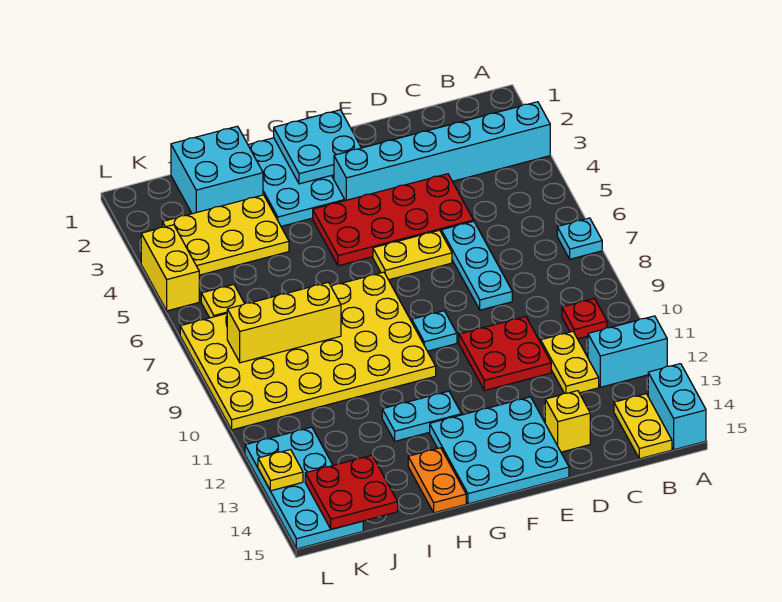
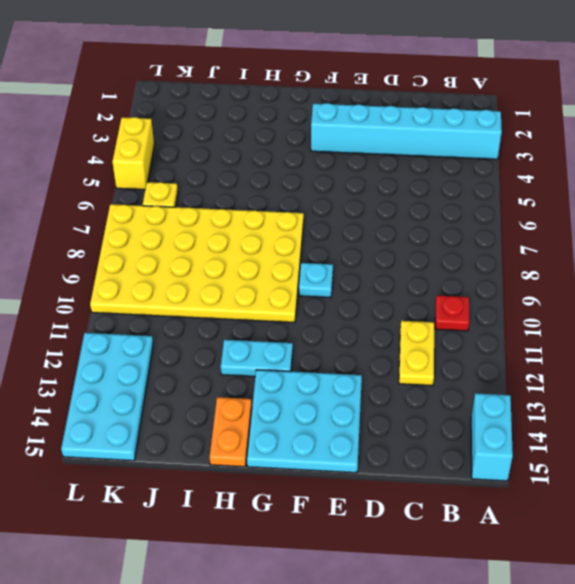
none -> cyan plate A7 level 1
none -> cyan brick A12:B12 level 1
none -> yellow plate B14:B15 level 1

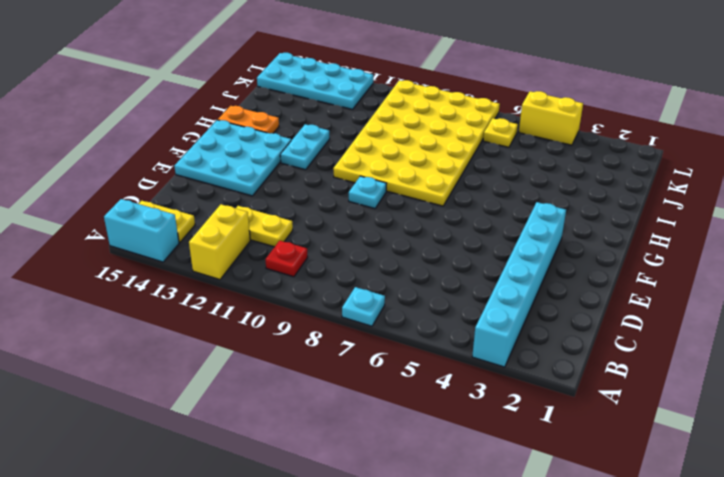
yellow brick A12:B12 level 1 -> cyan brick A12:B12 level 1
none -> red plate D4:G5 level 1
none -> cyan plate D6:D8 level 1
none -> red plate D10:E11 level 1

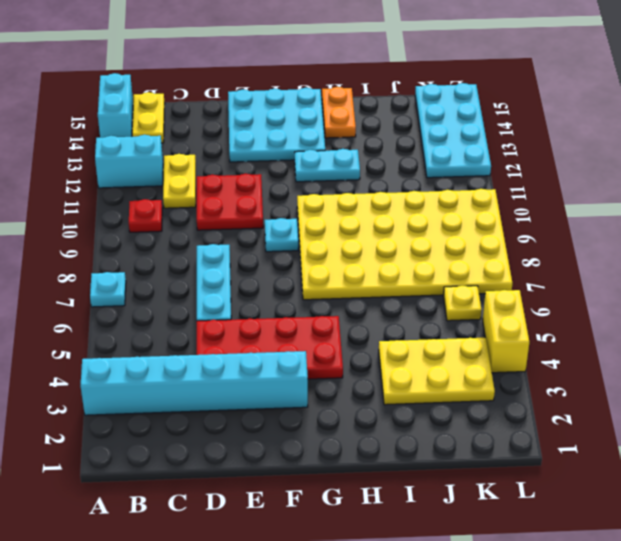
none -> yellow brick D14 level 1
none -> yellow plate E6:F6 level 1
none -> cyan plate G1:H3 level 1

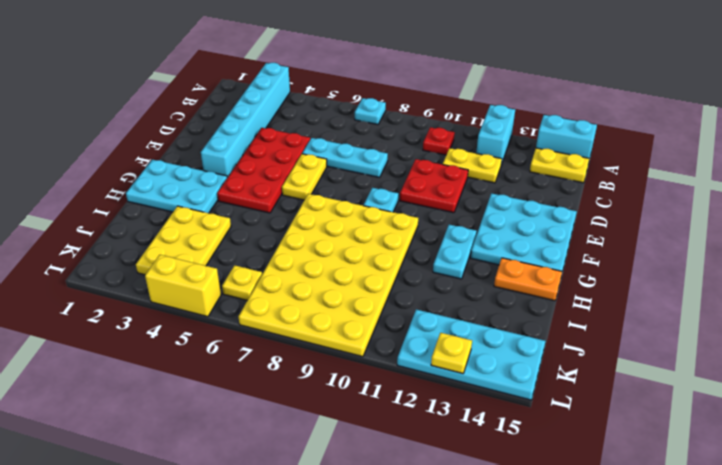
none -> yellow brick D14 level 1
none -> cyan brick I1:J2 level 1
none -> cyan plate F1:G2 level 2

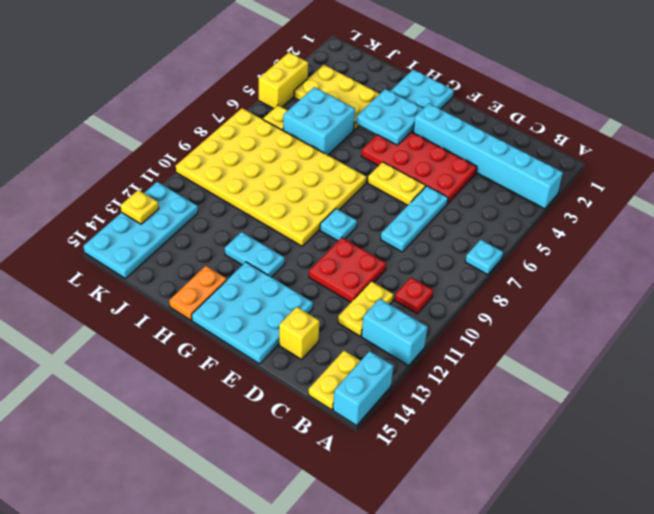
cyan plate G3:H4 level 2 -> cyan plate F1:G2 level 2
cyan brick I5:J6 level 1 -> cyan brick I1:J2 level 1
none -> yellow brick I8:K8 level 2
none -> red plate J14:K15 level 2

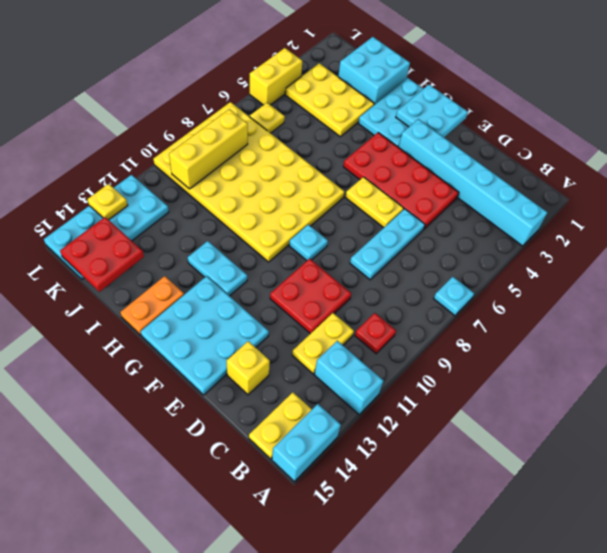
yellow brick K8:K10 level 2 -> yellow brick I8:K8 level 2

